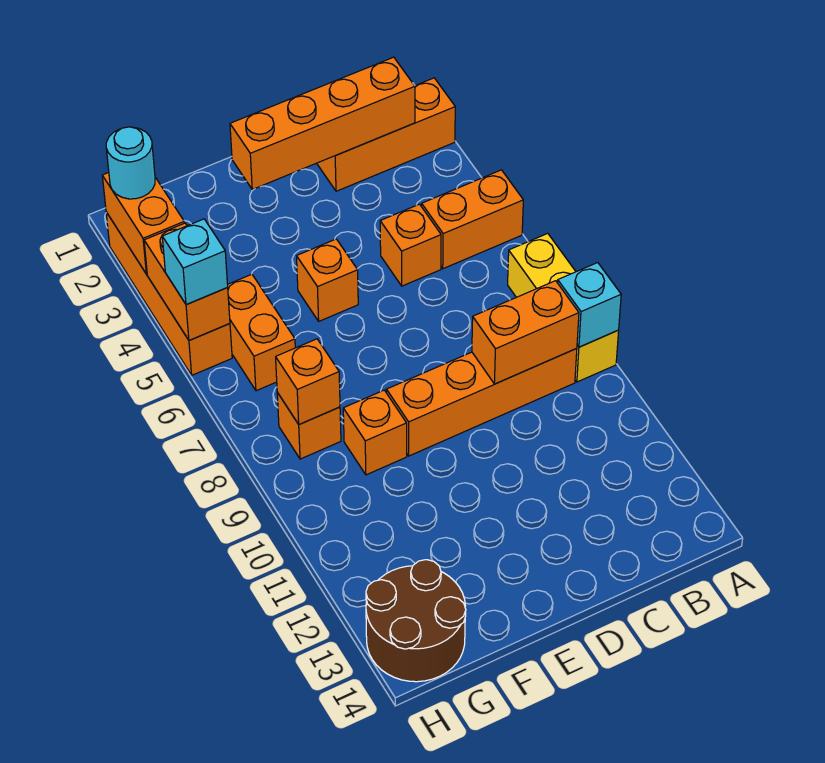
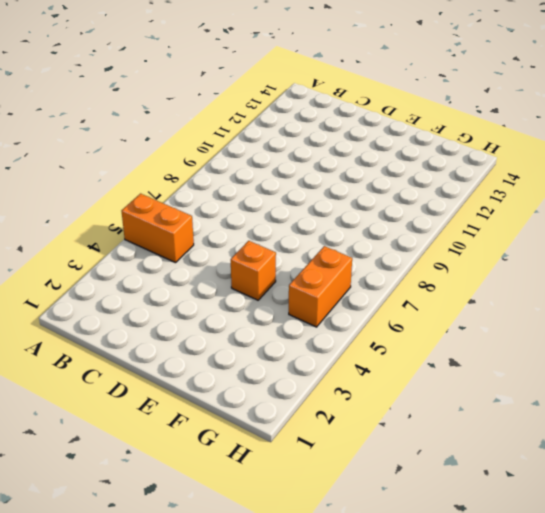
none -> orange brick A2:C2 level 1
none -> yellow brick A7:A9 level 1
none -> orange brick B9:E9 level 1

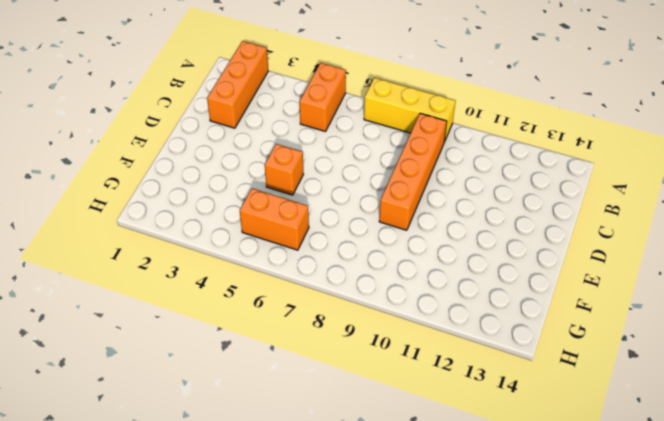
none -> orange brick C5 level 1
none -> orange brick F9 level 1
none -> orange brick G8 level 1

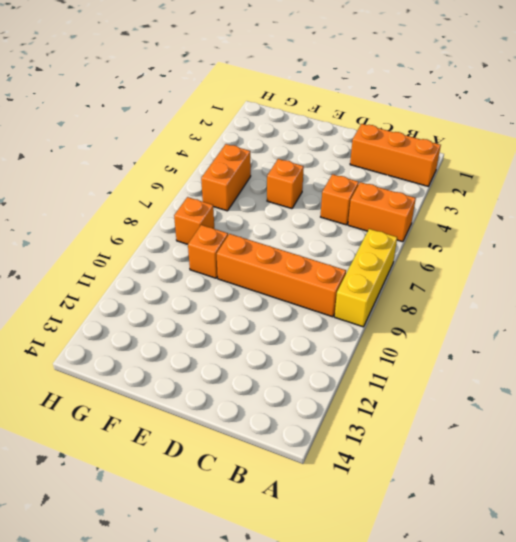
none -> brown round brick G13:H14 level 1
none -> orange brick H2:H5 level 1
none -> cyan brick A9 level 2

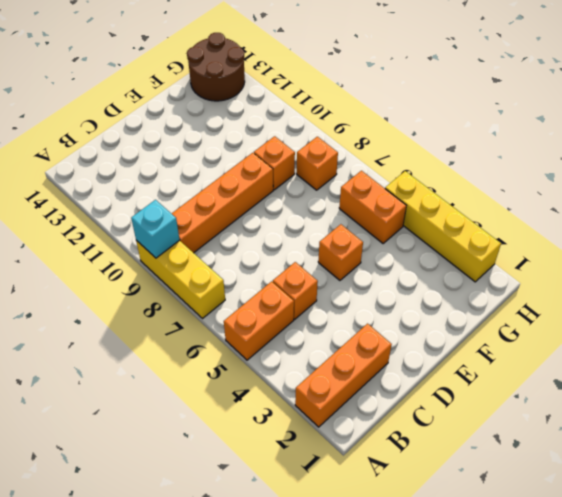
yellow brick H2:H5 level 1 -> orange brick H2:H5 level 1
none -> orange brick B2:E2 level 2
none -> orange brick B9:C9 level 2
none -> orange brick G8 level 2

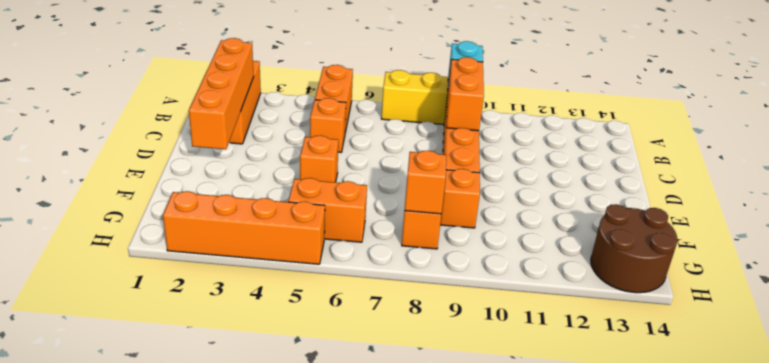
none -> orange brick H2:H3 level 2
none -> orange brick H4:H5 level 2
none -> cyan round brick H2 level 3

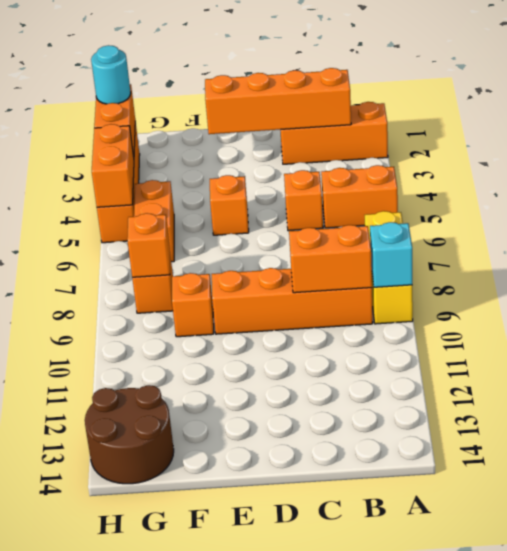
none -> cyan brick H5 level 3

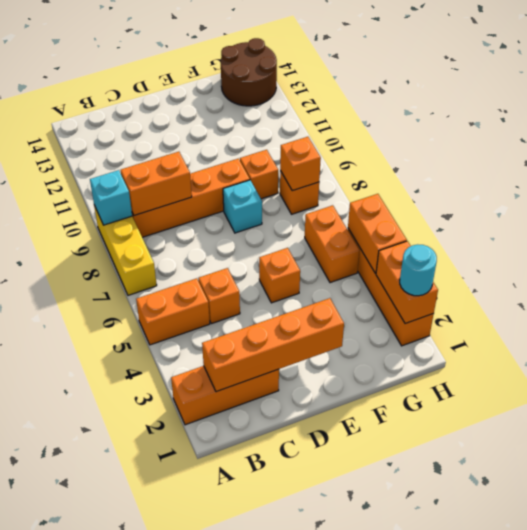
cyan brick E8 level 1 -> cyan brick H5 level 3

